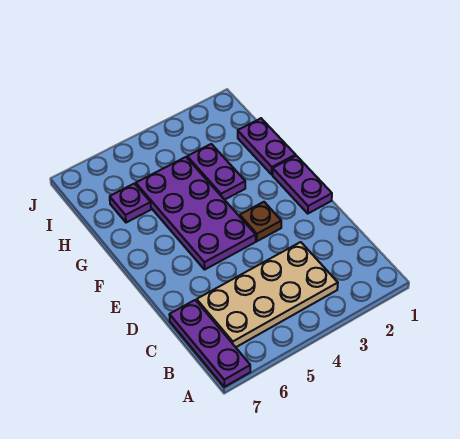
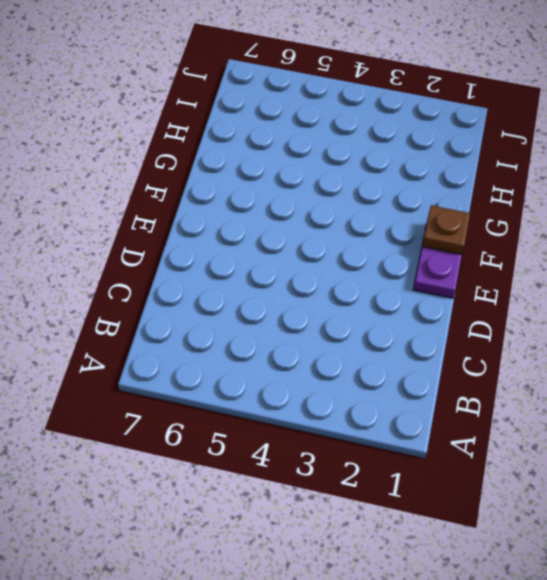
brown plate F1 level 2 -> brown plate E3 level 1
none -> purple plate A7:C7 level 1
none -> tan plate B3:C6 level 1

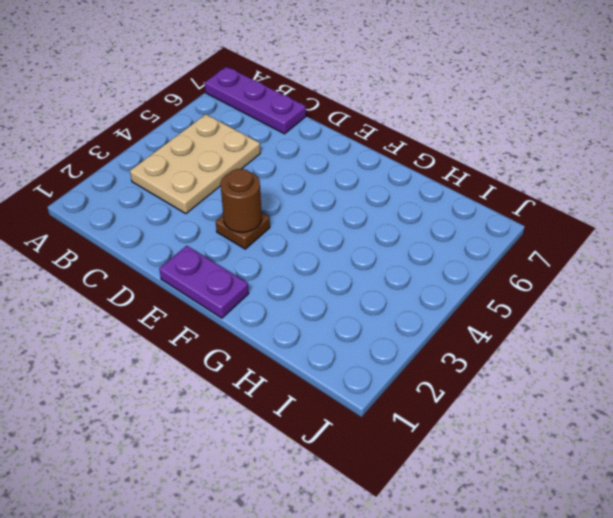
tan plate B3:C5 level 1 -> tan plate B3:C6 level 1
brown round brick E3 level 2 -> none
none -> purple plate E4:H5 level 1
none -> purple plate G1:H1 level 1

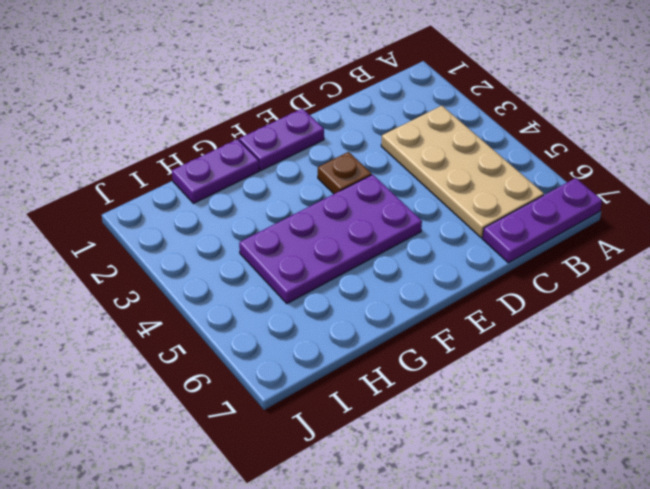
none -> purple plate G3:H3 level 1
none -> purple plate H6 level 1

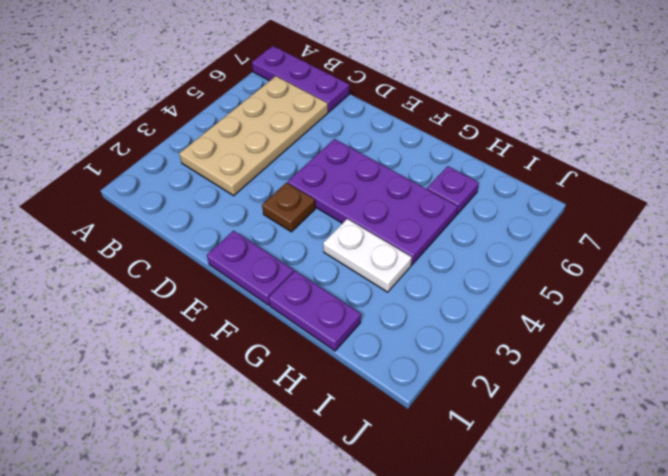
white plate G3:H3 level 1 -> purple plate G3:H3 level 1

